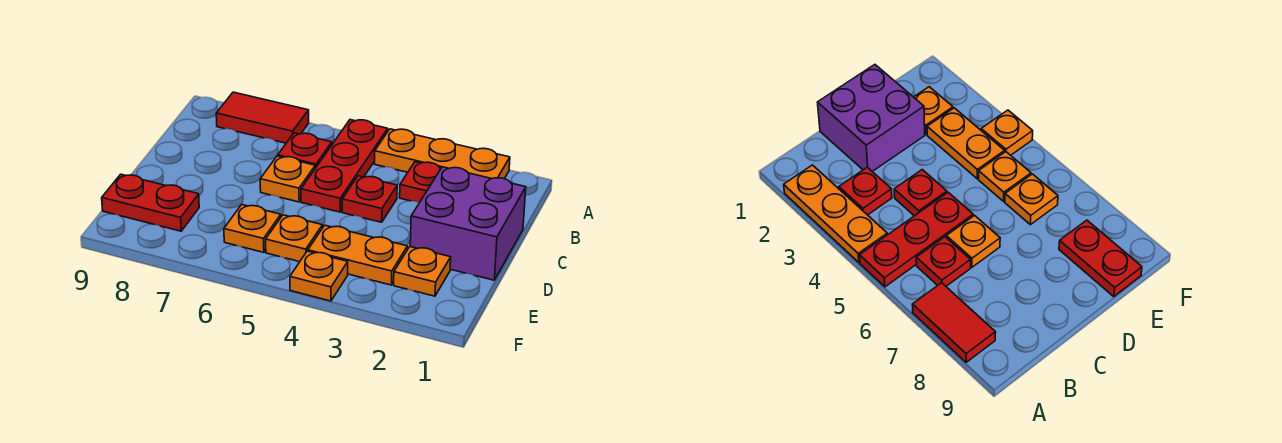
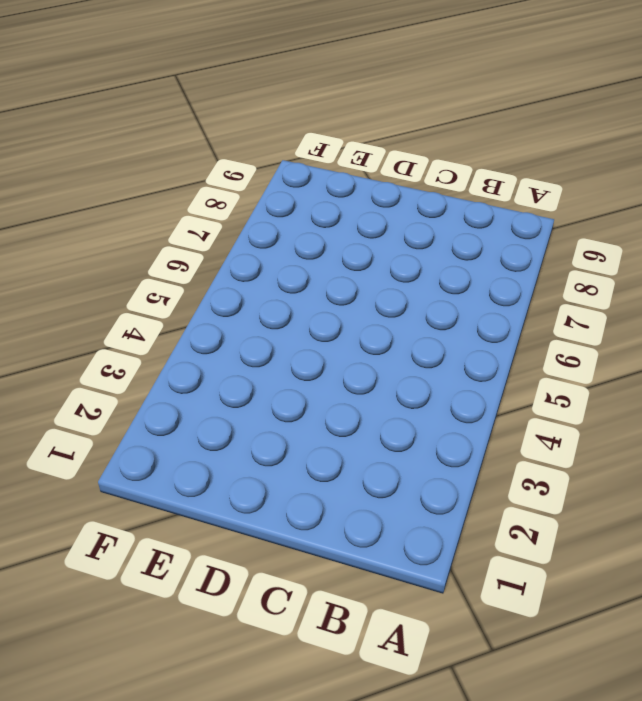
none -> orange plate A2:A4 level 1
none -> red plate A5:C5 level 1
none -> red tile A7:A8 level 1

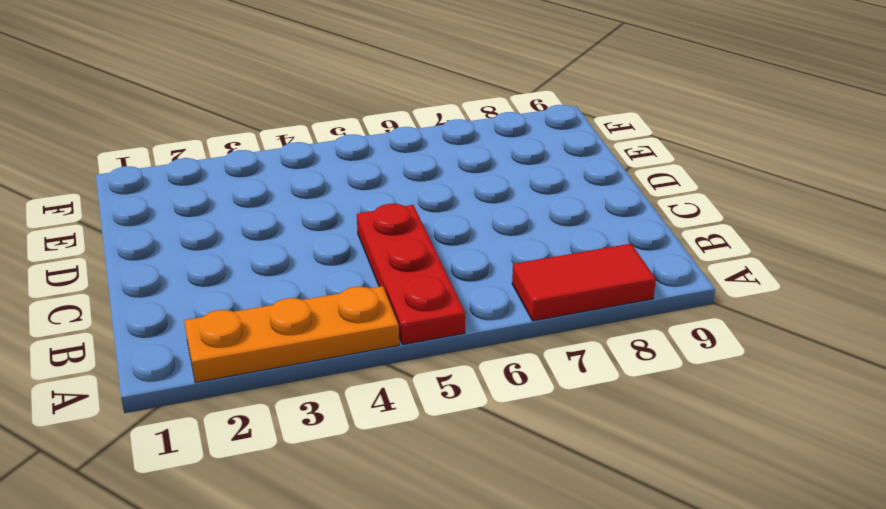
none -> red plate B3 level 1
none -> red plate B6 level 1
none -> purple brick C1:D2 level 1

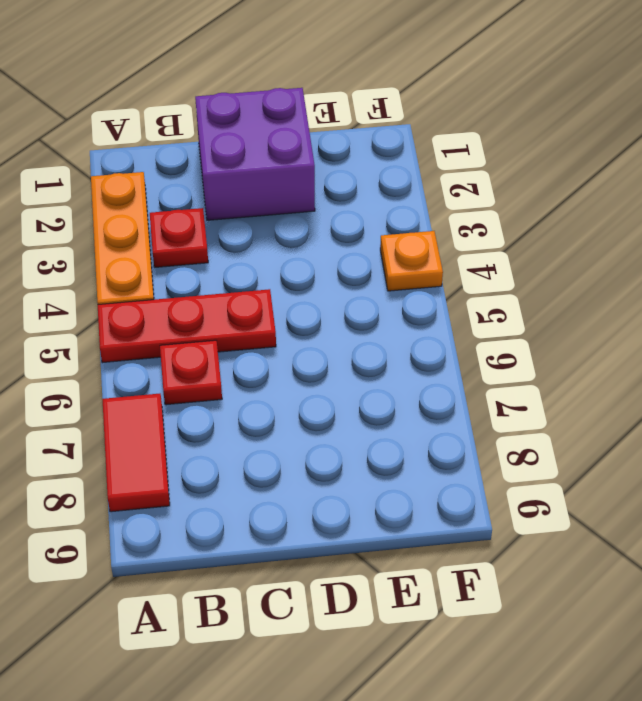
none -> red plate C4 level 1
none -> orange plate C6 level 1
none -> orange plate E2 level 1

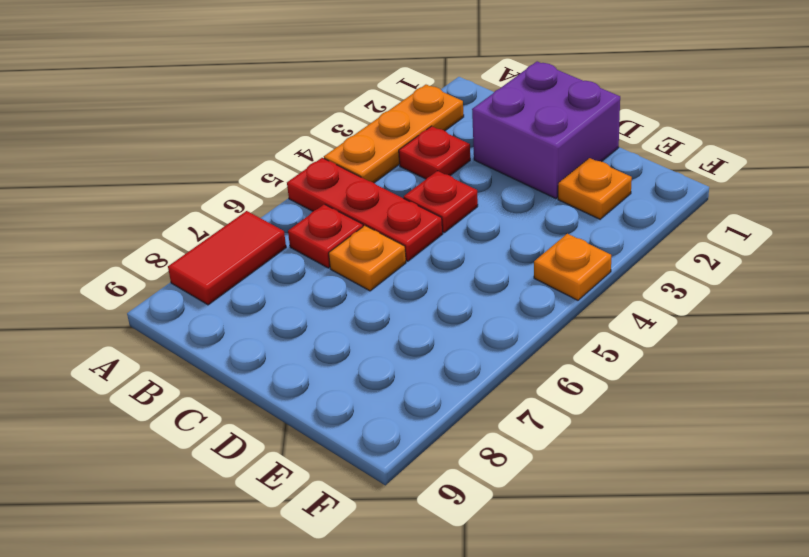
none -> orange plate E3:E4 level 1
none -> orange plate E5 level 1
none -> orange plate E6 level 1

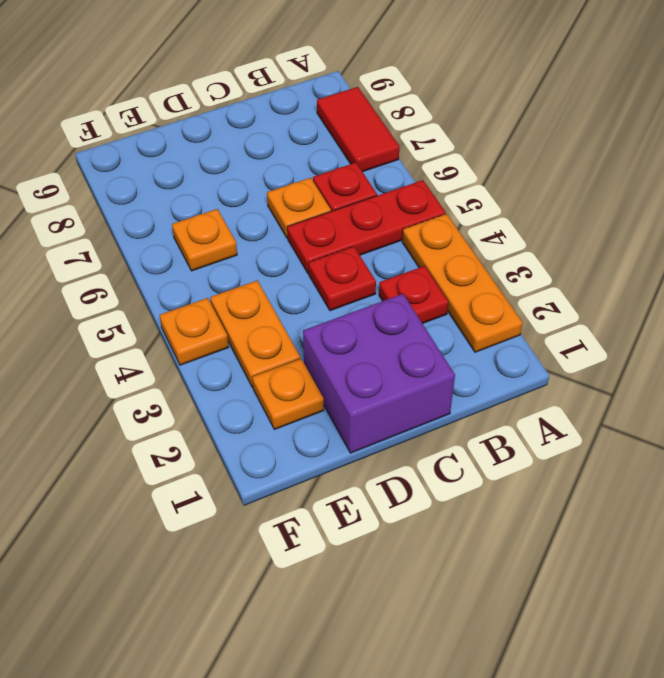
none -> orange plate E5 level 1
none -> red plate E8:E9 level 1

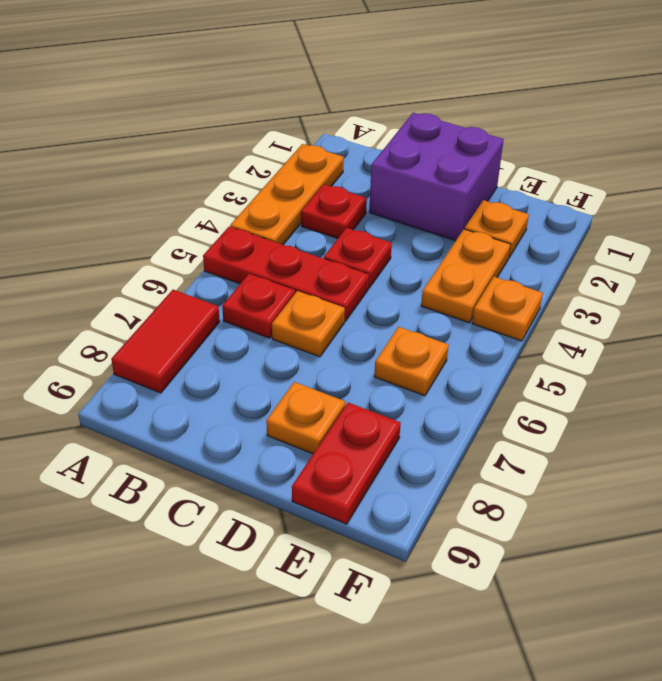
orange plate D8 level 1 -> orange plate E5 level 1

